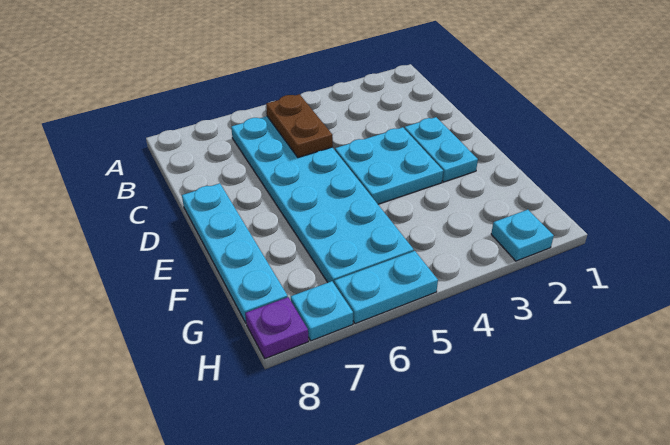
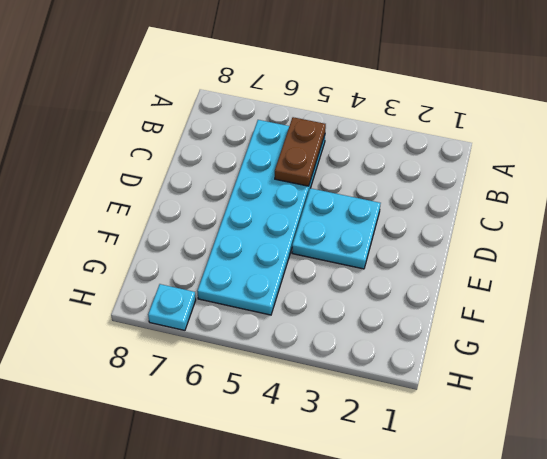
none -> cyan plate D2:E2 level 1
none -> cyan plate D8:G8 level 1

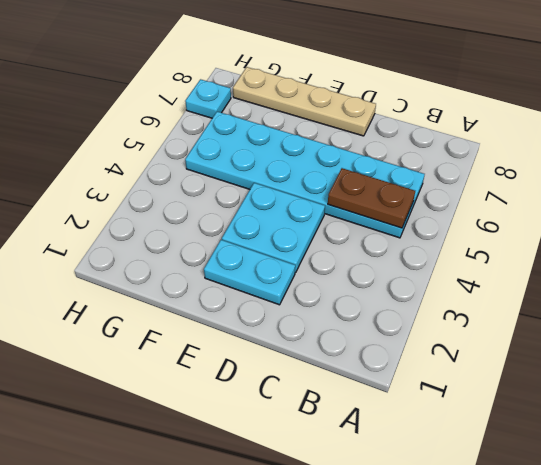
tan plate D8:G8 level 1 -> cyan plate D8:G8 level 1
none -> cyan plate H2 level 1
none -> cyan plate H5:H6 level 1

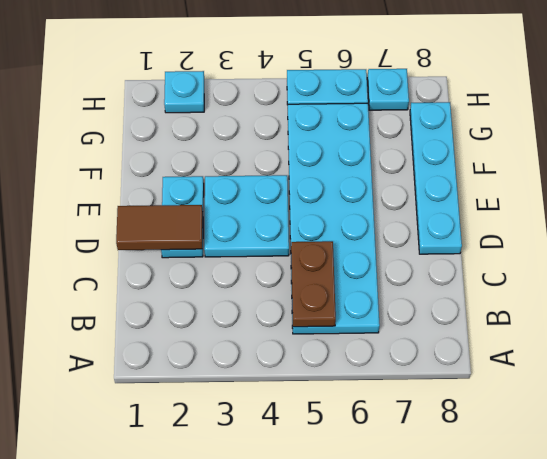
brown tile D1:D2 level 2 -> none
none -> purple plate H8 level 1

